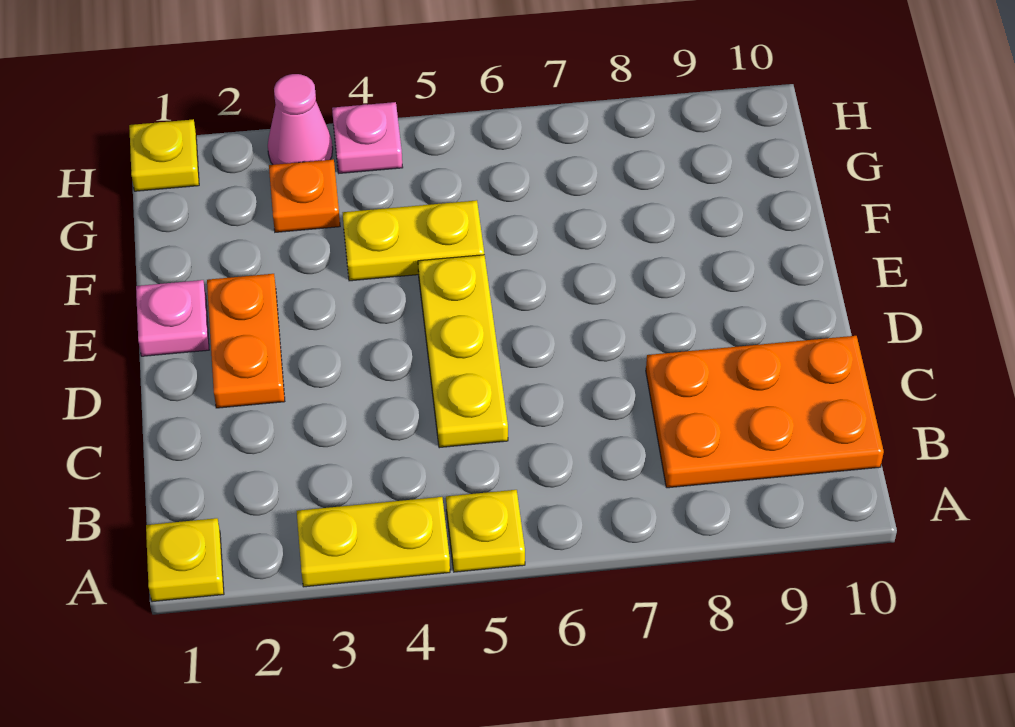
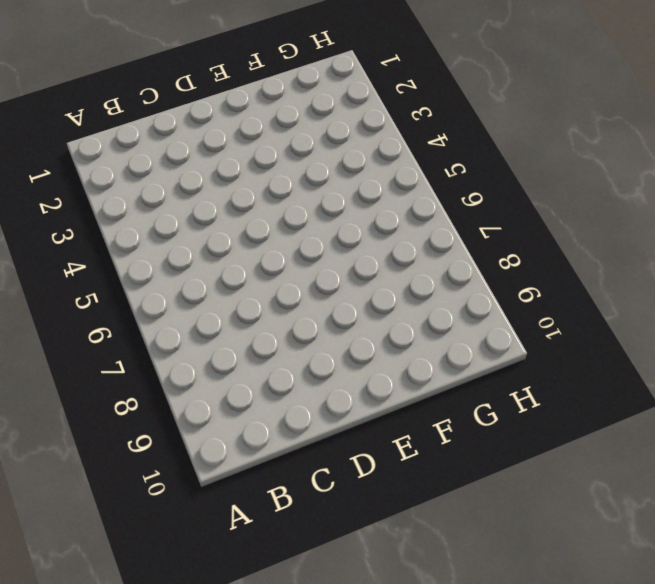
none -> yellow plate A1 level 1
none -> yellow plate A3:A4 level 1
none -> yellow plate A5 level 1

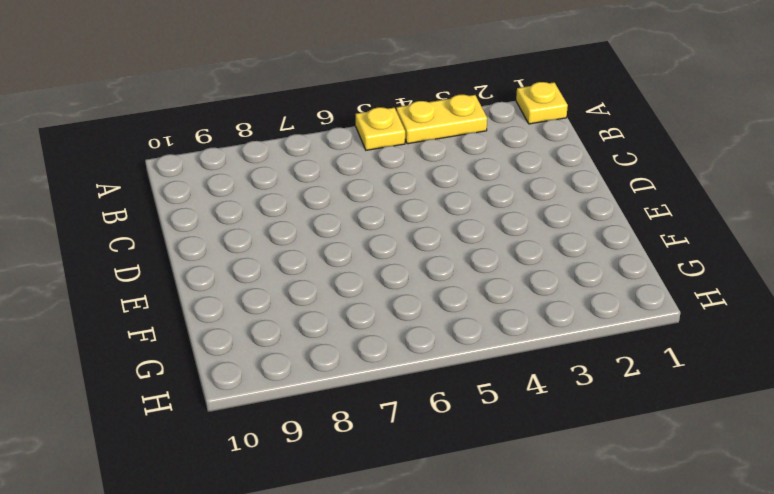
none -> orange plate B8:C10 level 1
none -> yellow plate C5:E5 level 1
none -> orange plate D2:E2 level 1

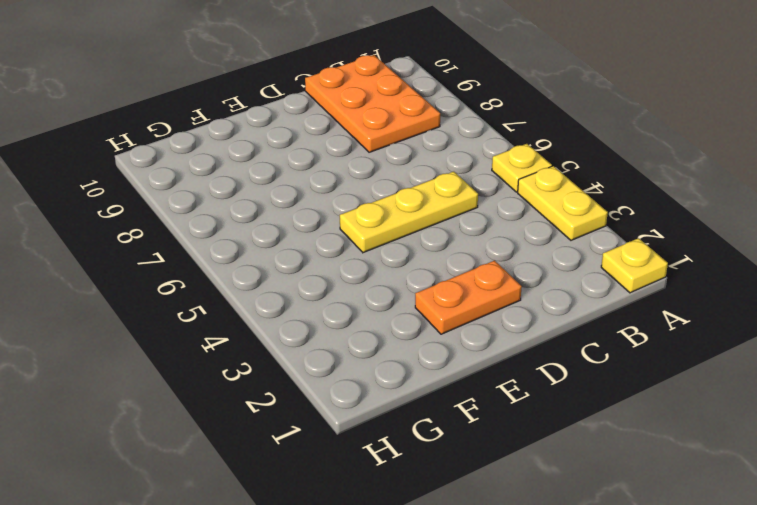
none -> pink plate E1 level 1
none -> yellow plate F4:F5 level 1
none -> orange plate G3 level 1

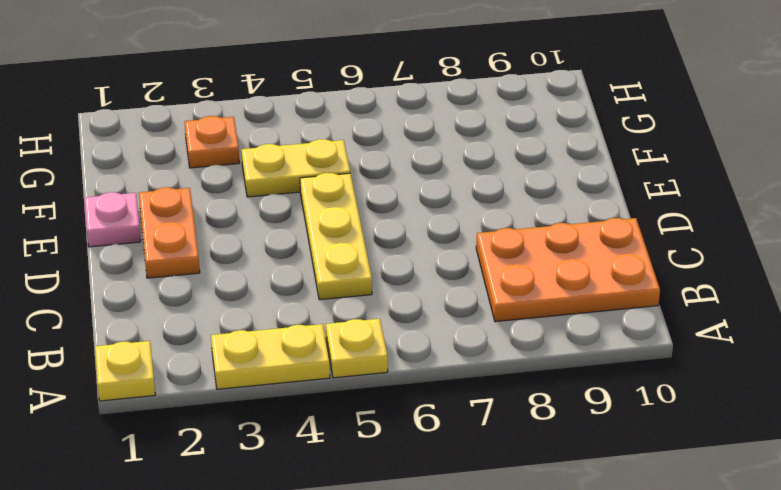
none -> yellow plate H1 level 1
none -> pink cone H3 level 1
none -> pink plate H4 level 1

